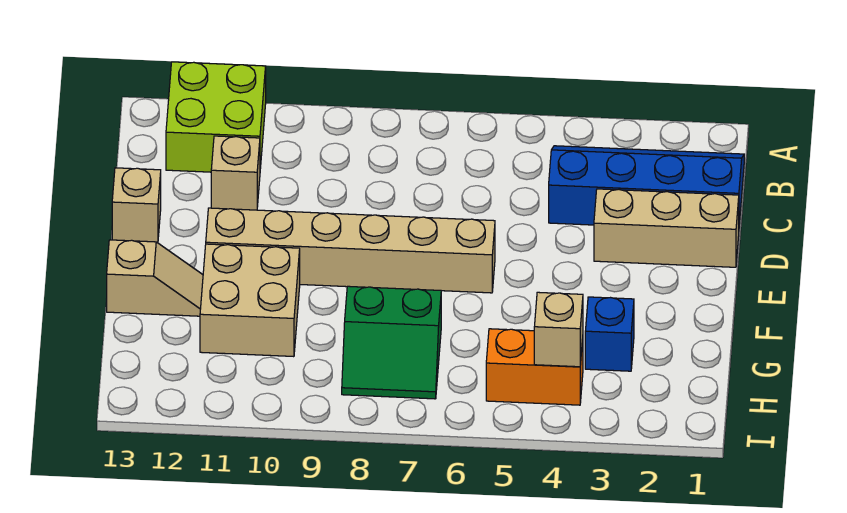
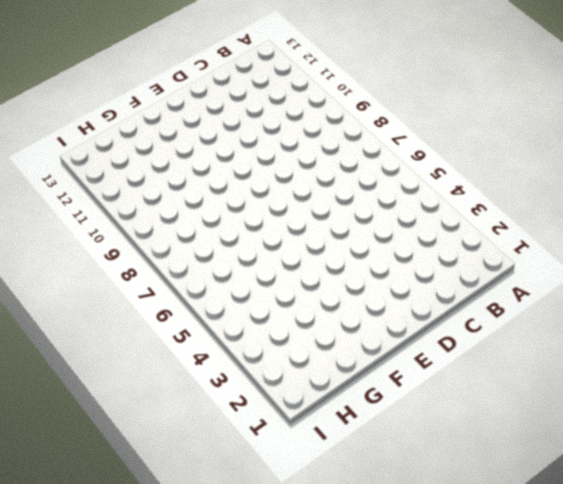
none -> lime brick A11:B12 level 1
none -> blue slope B1:C4 level 1 top C
none -> tan brick C11 level 1

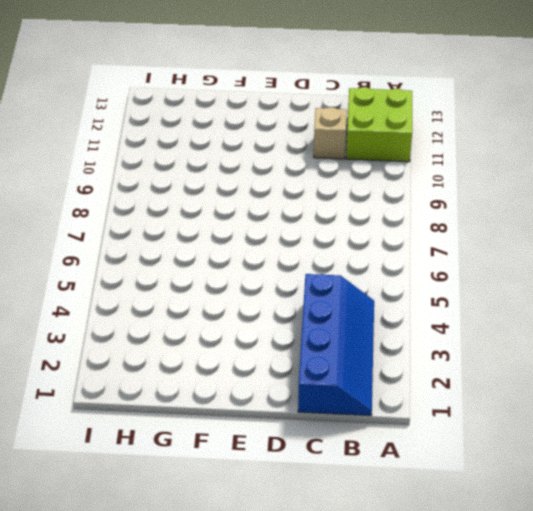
none -> tan brick D1:D3 level 1
none -> tan brick D13 level 1
none -> tan brick E6:E11 level 1

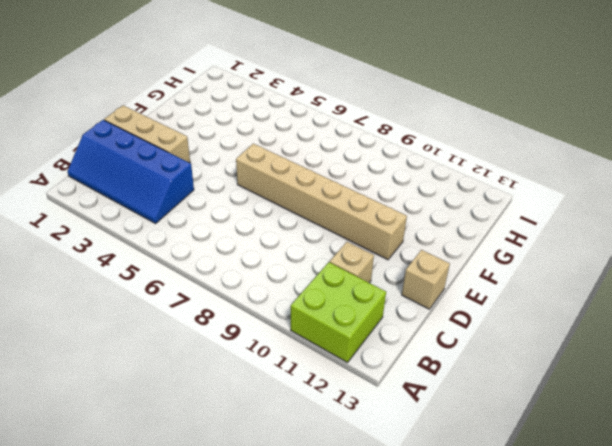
none -> tan brick F10:G11 level 1
none -> tan slope F12:F13 level 1 top 13
none -> blue brick G3 level 1

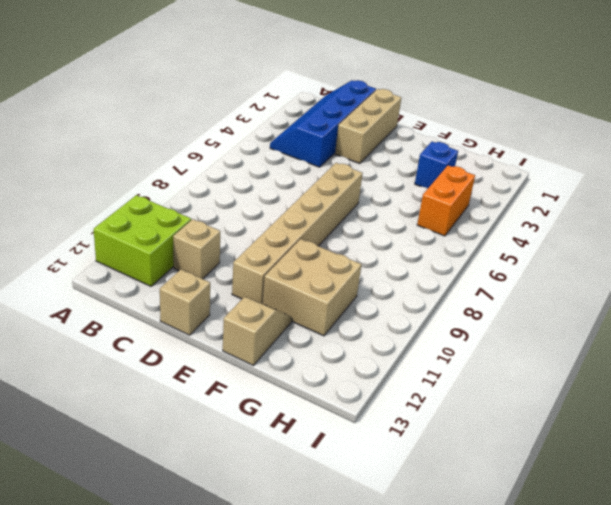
none -> green slope G7:H8 level 1 top G
none -> tan brick H4 level 2

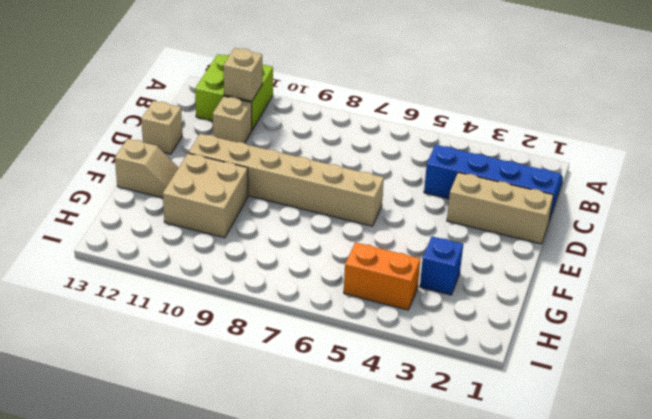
tan brick B11 level 2 -> tan brick H4 level 2
none -> green slope G7:H8 level 1 top G

